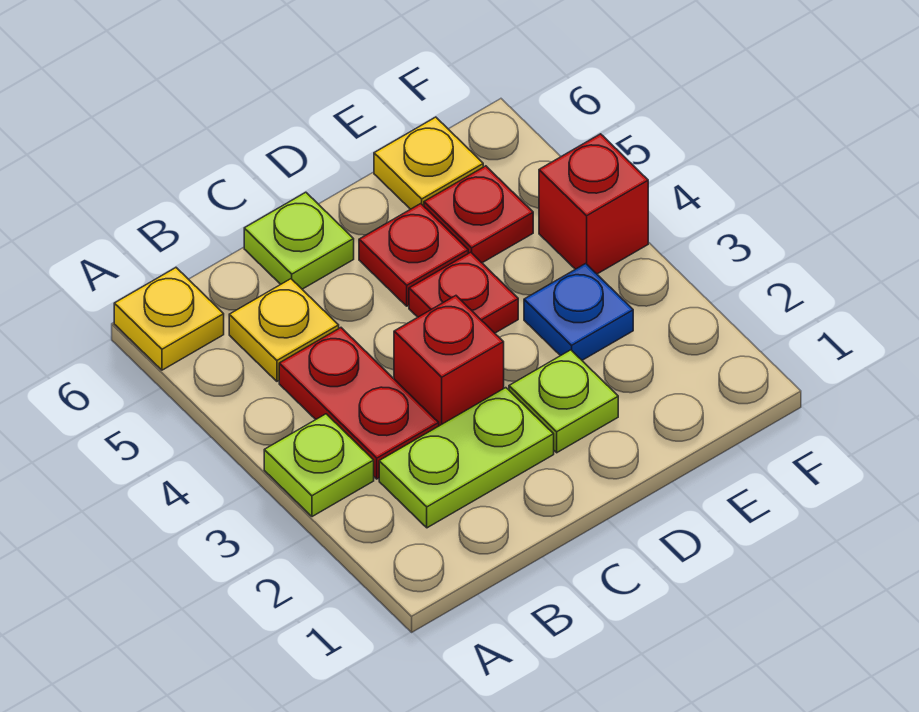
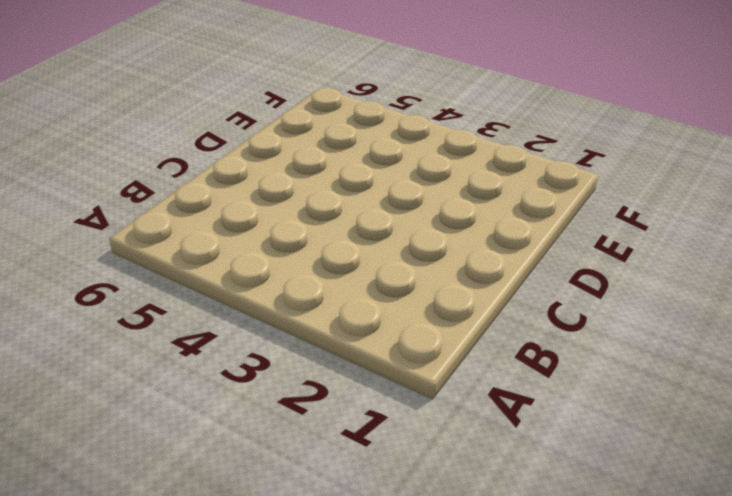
none -> lime plate A3 level 1
none -> yellow plate A6 level 1
none -> lime plate B2:C2 level 1

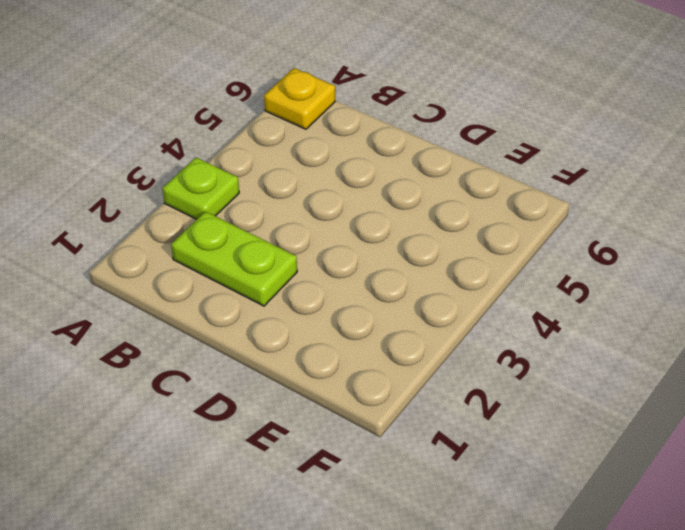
none -> red plate B3:B4 level 1
none -> yellow plate B5 level 1
none -> red brick C3 level 1

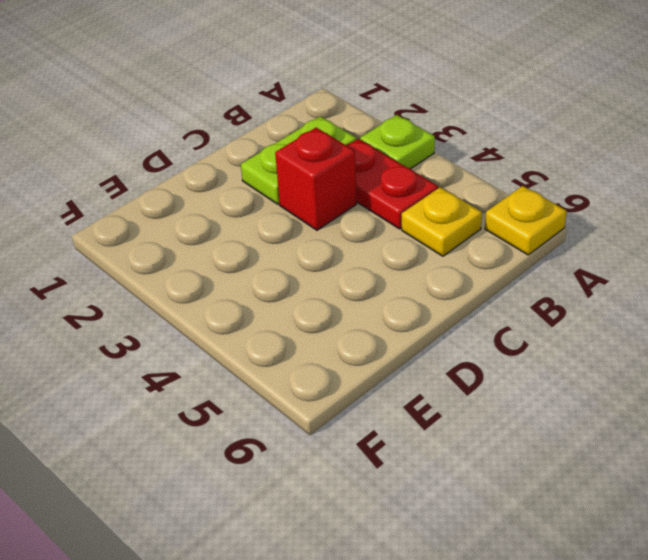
none -> lime plate C6 level 1
none -> lime plate D2 level 1
none -> red plate D4 level 1

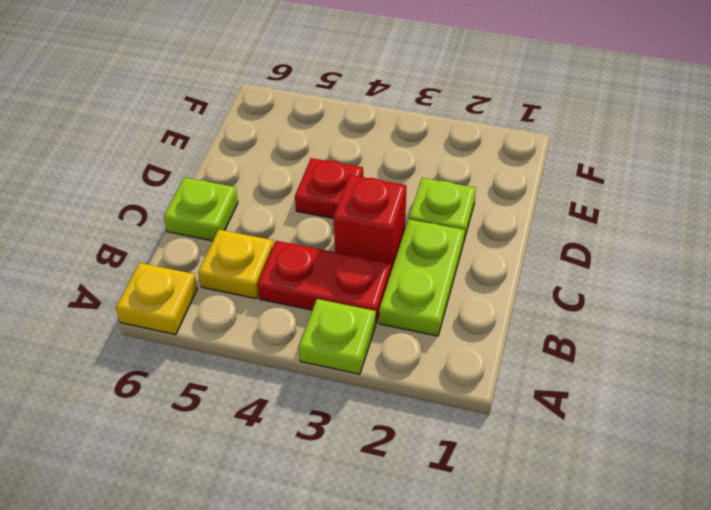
none -> red plate D5 level 1
none -> blue plate E3 level 1
none -> red plate E5 level 1

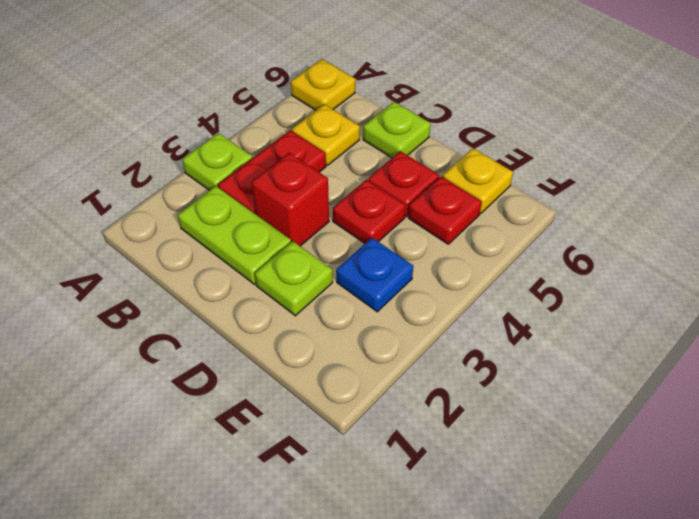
none -> red brick F4 level 1

